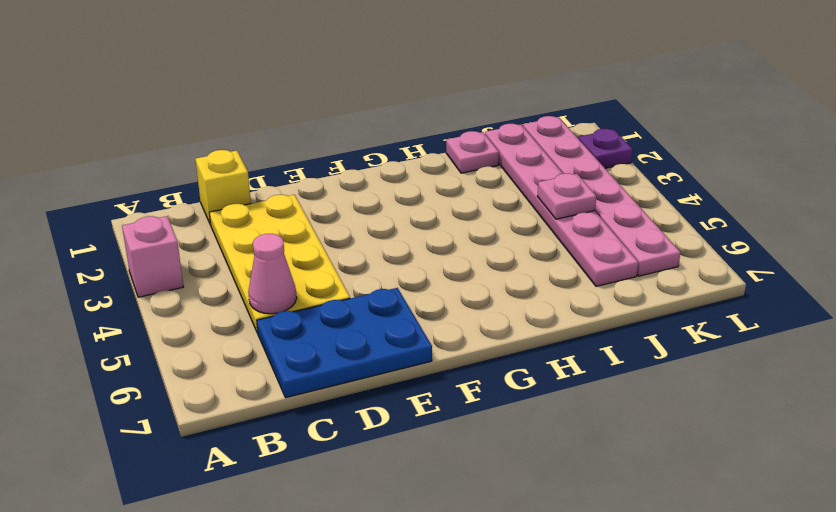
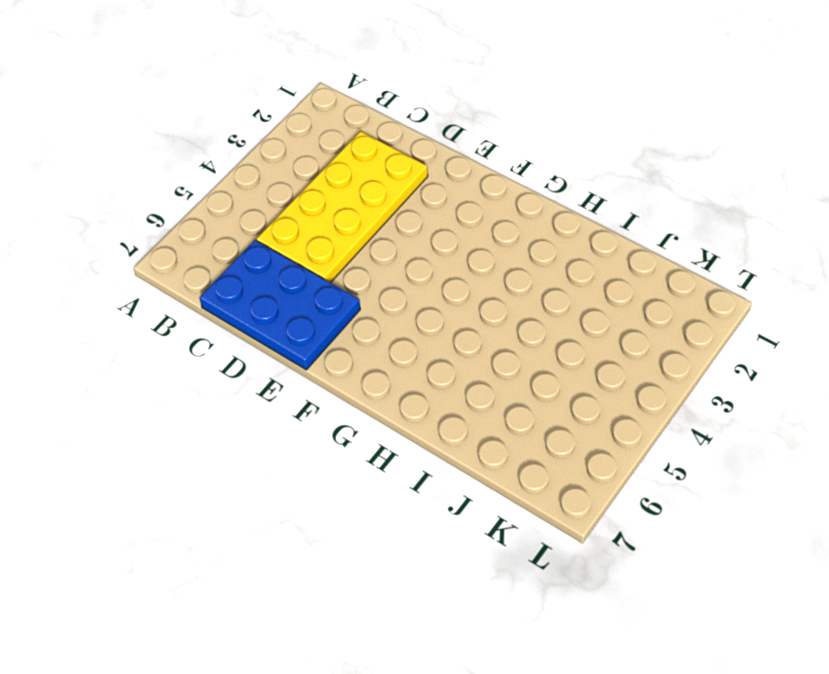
none -> pink brick A3 level 1
none -> yellow brick C1 level 1

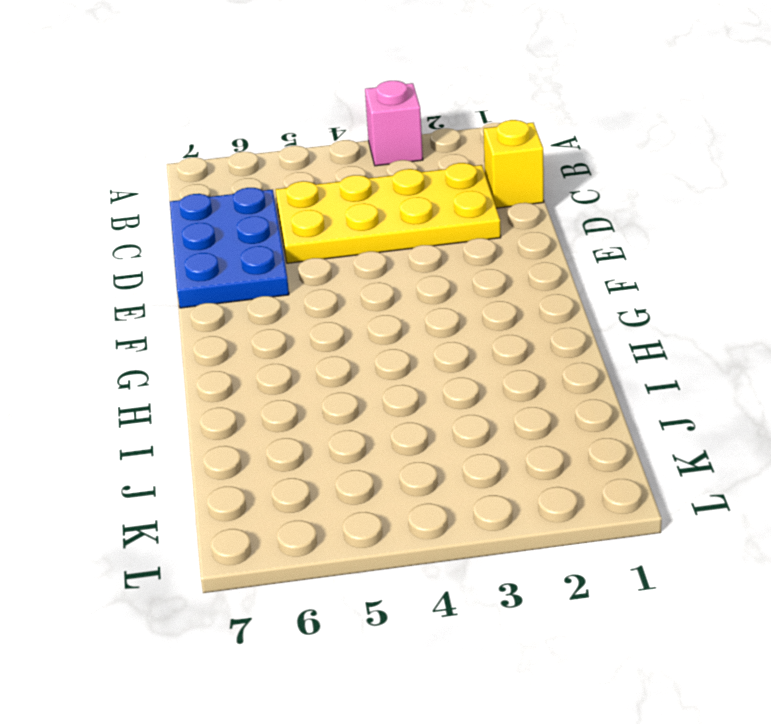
none -> pink plate I1 level 1
none -> pink plate J1:J6 level 1

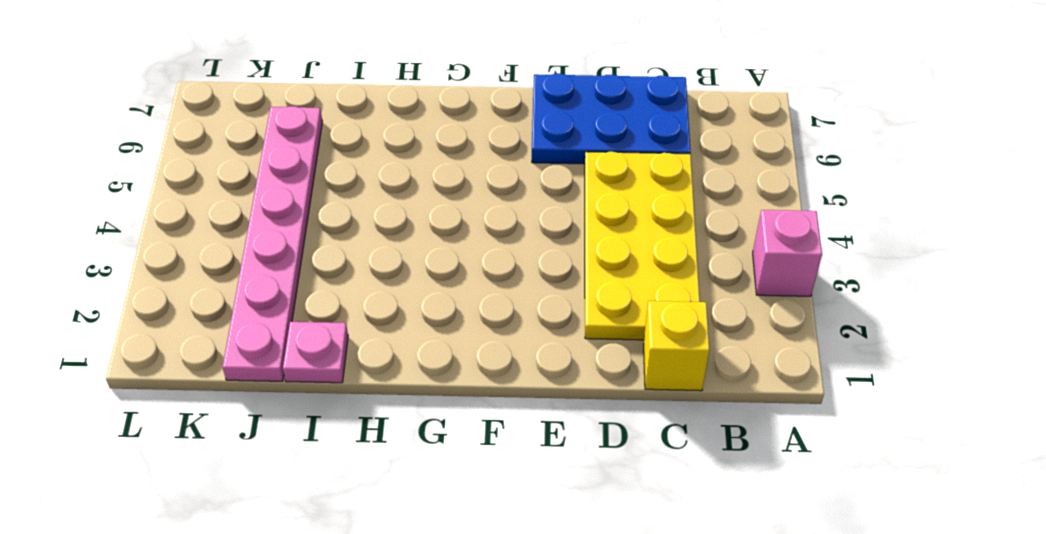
none -> pink plate K1:K6 level 1
none -> purple plate L2 level 1

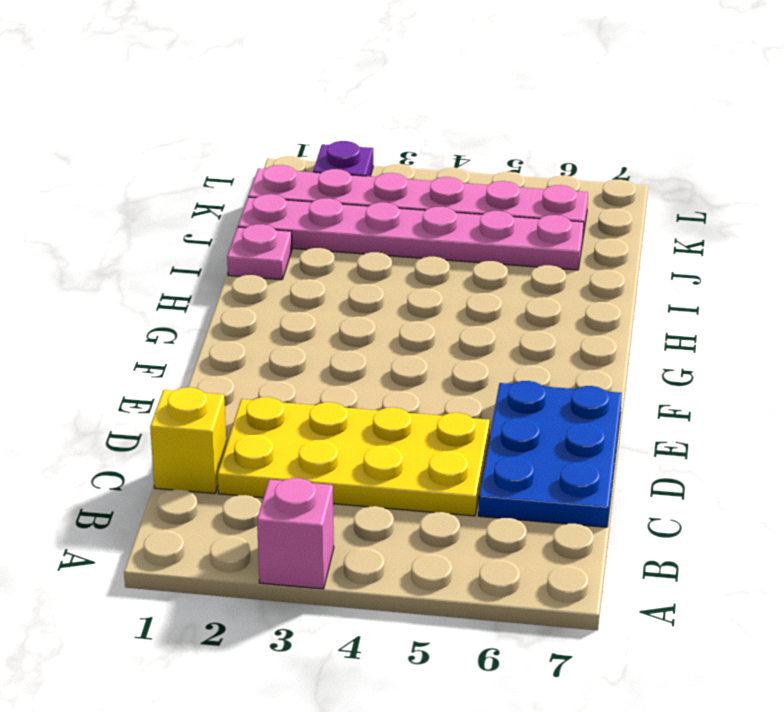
none -> pink cone C5 level 2
none -> pink plate J4 level 2

